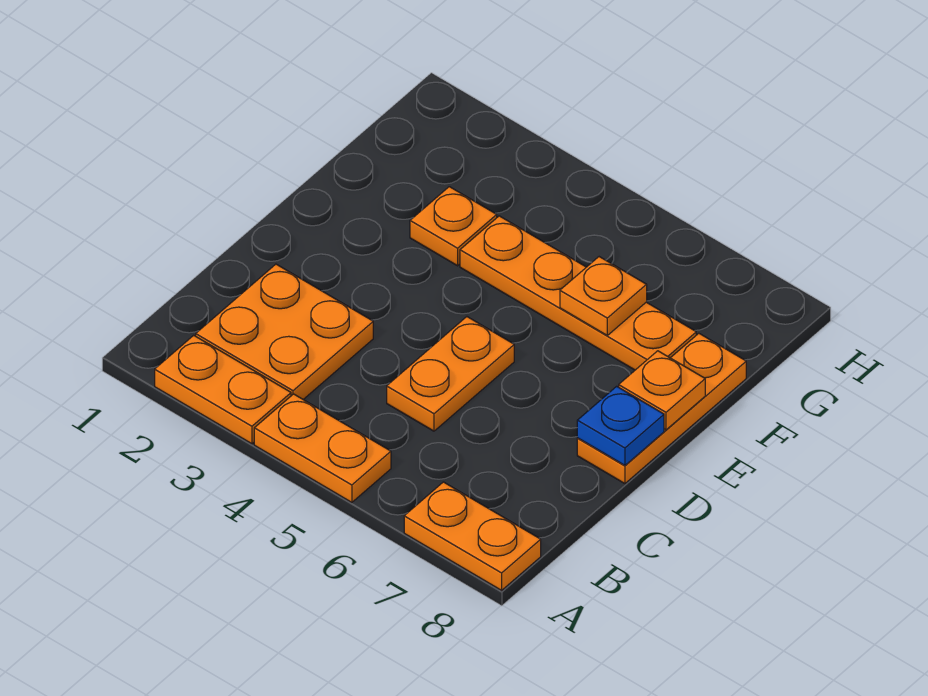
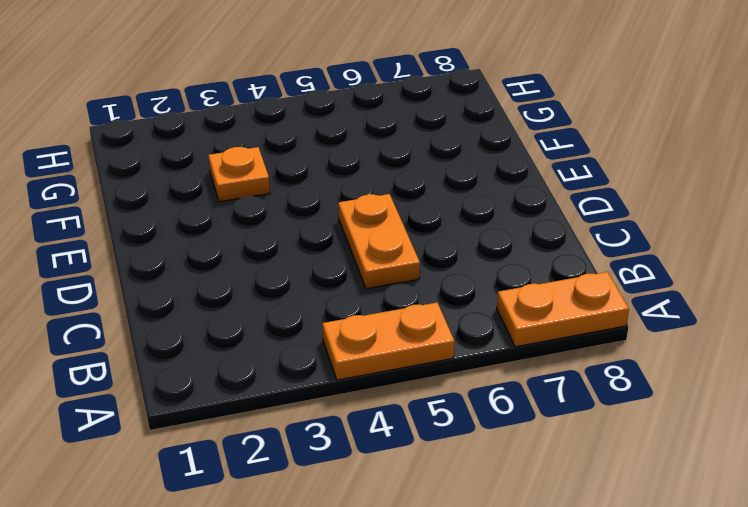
none -> orange plate A2:A3 level 1
none -> orange plate B2:C3 level 1

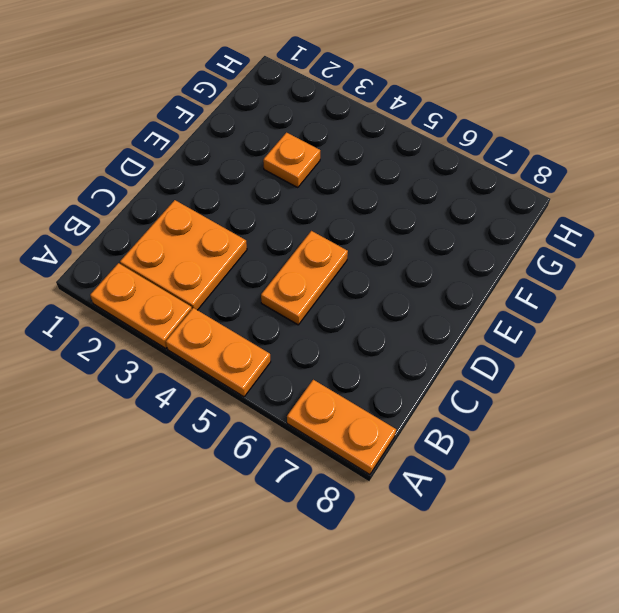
none -> orange plate D8:F8 level 1
none -> orange plate F4:F7 level 1

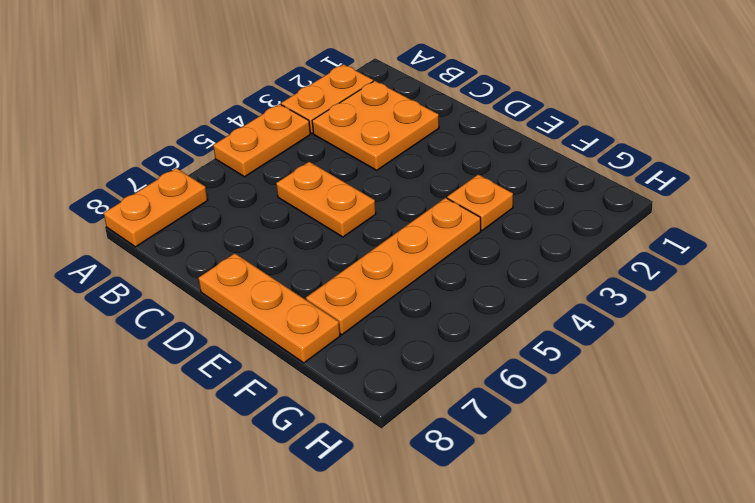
none -> blue plate D8 level 2
none -> orange plate E8 level 2

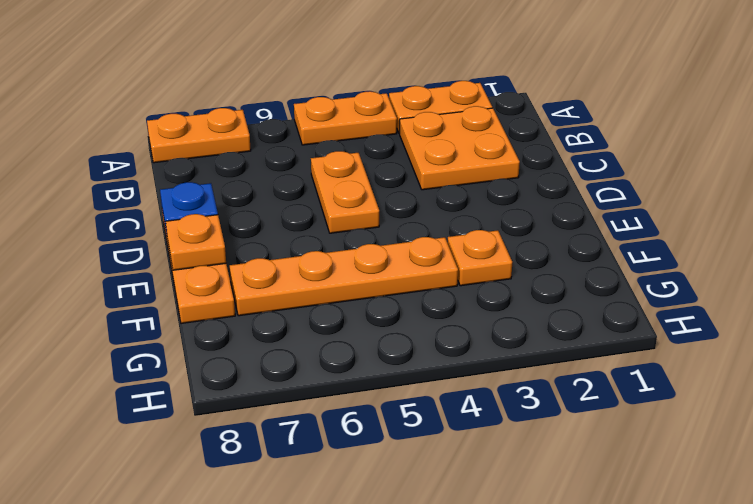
none -> orange plate F6 level 2

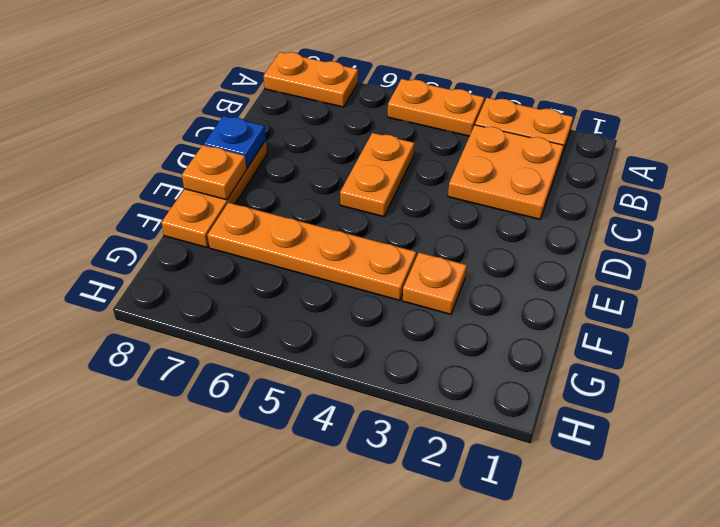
none -> orange plate F6 level 2

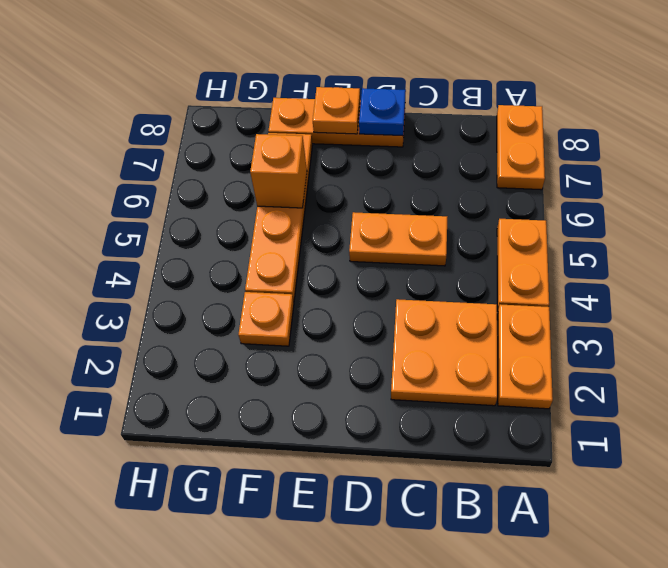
orange brick F6 level 2 -> orange plate F6 level 2

